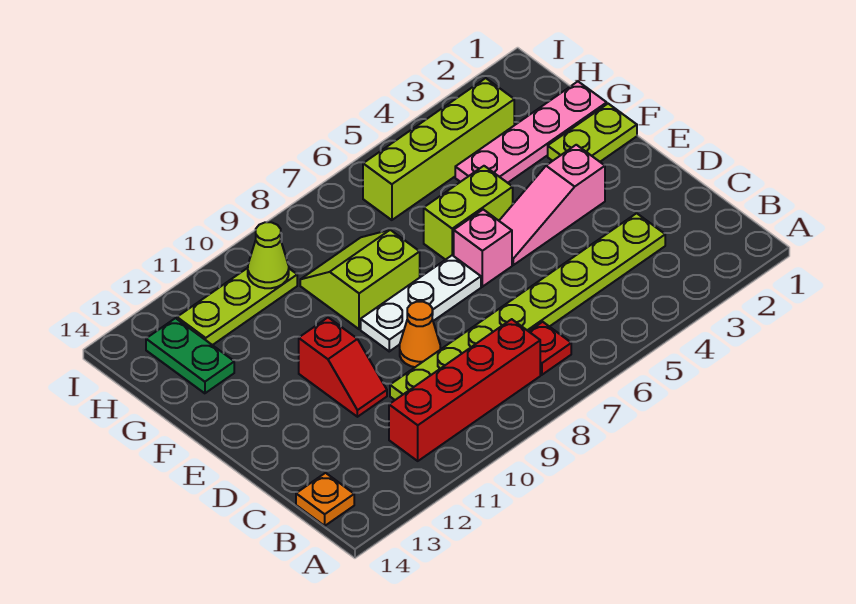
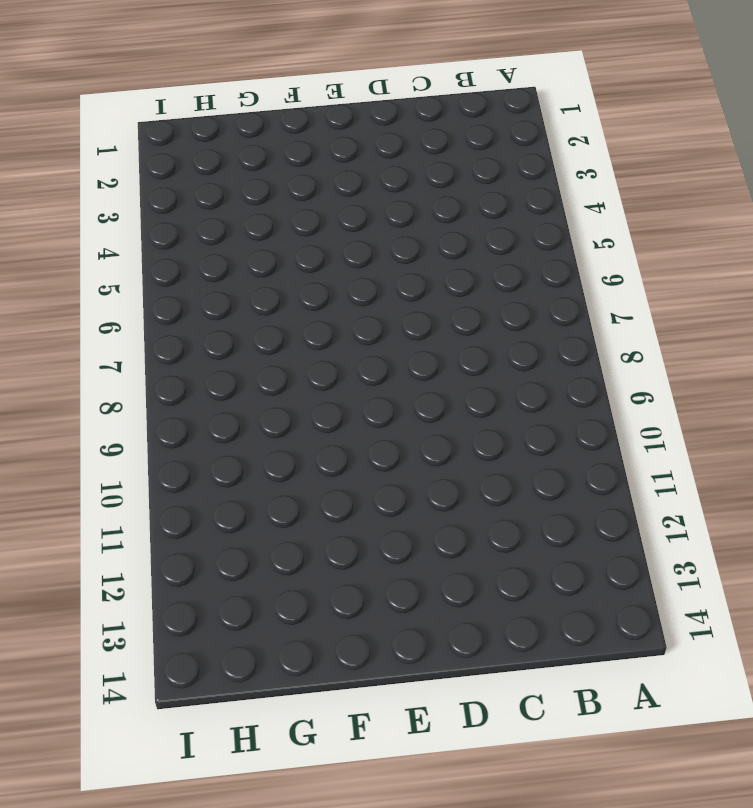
none -> red plate B7 level 1
none -> red brick B8:B11 level 1
none -> orange plate B14 level 1

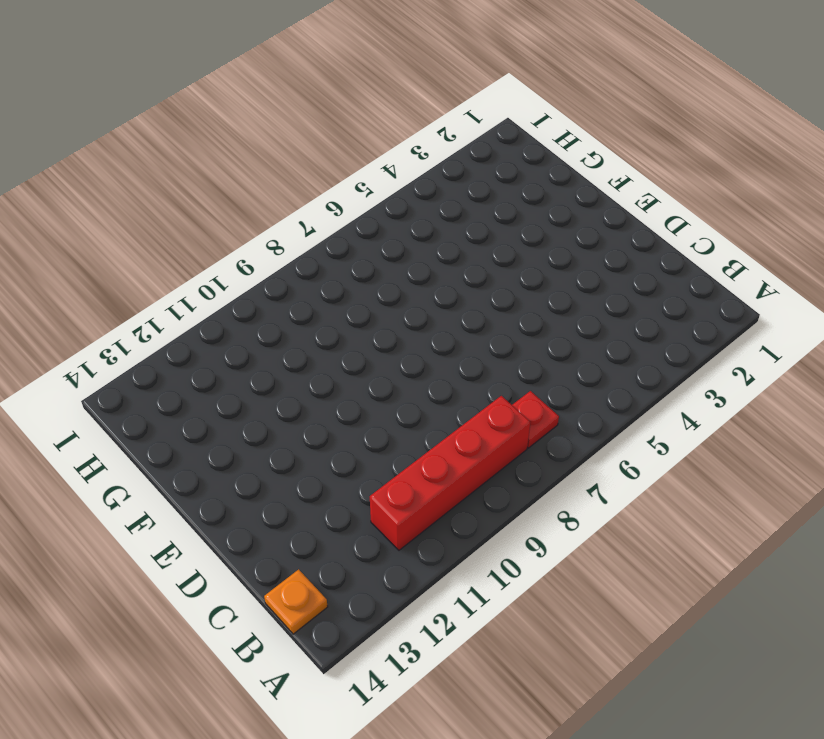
none -> lime plate C3:C10 level 1
none -> orange cone D9 level 1
none -> red slope D11:E11 level 1 top E

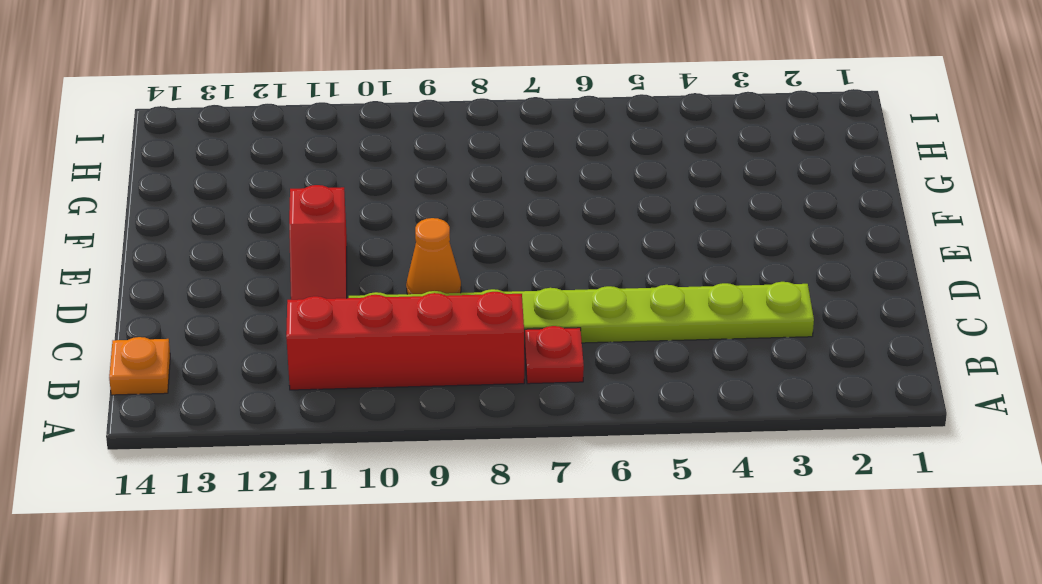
none -> pink slope E3:E5 level 1 top 3
none -> pink brick E6 level 1
none -> white plate E7:E9 level 1

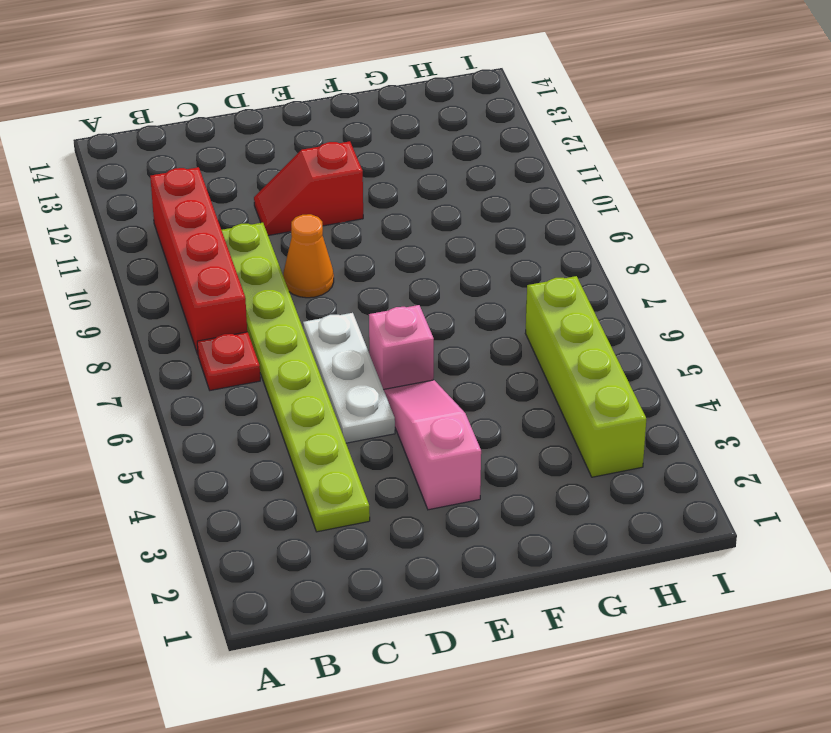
white plate D5:D7 level 1 -> white plate E7:E9 level 1
none -> orange plate B14 level 1
none -> lime plate F1:F2 level 1
none -> lime brick F5:F6 level 1

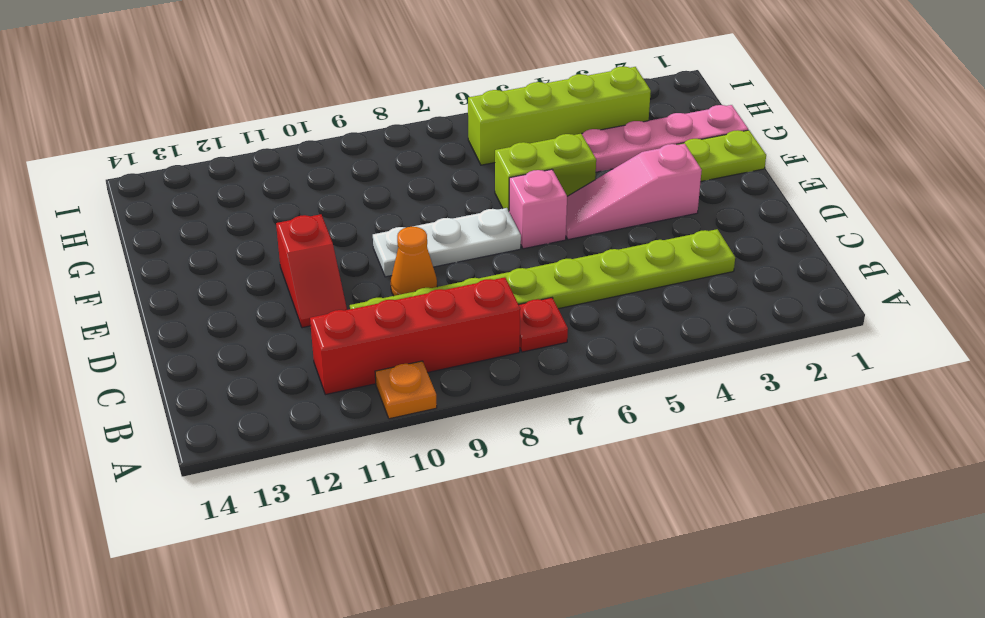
orange plate A10 level 1 -> orange plate B14 level 1
none -> lime slope F8:G9 level 1 top F
none -> green plate G13:H13 level 1
none -> lime plate H10:H12 level 1

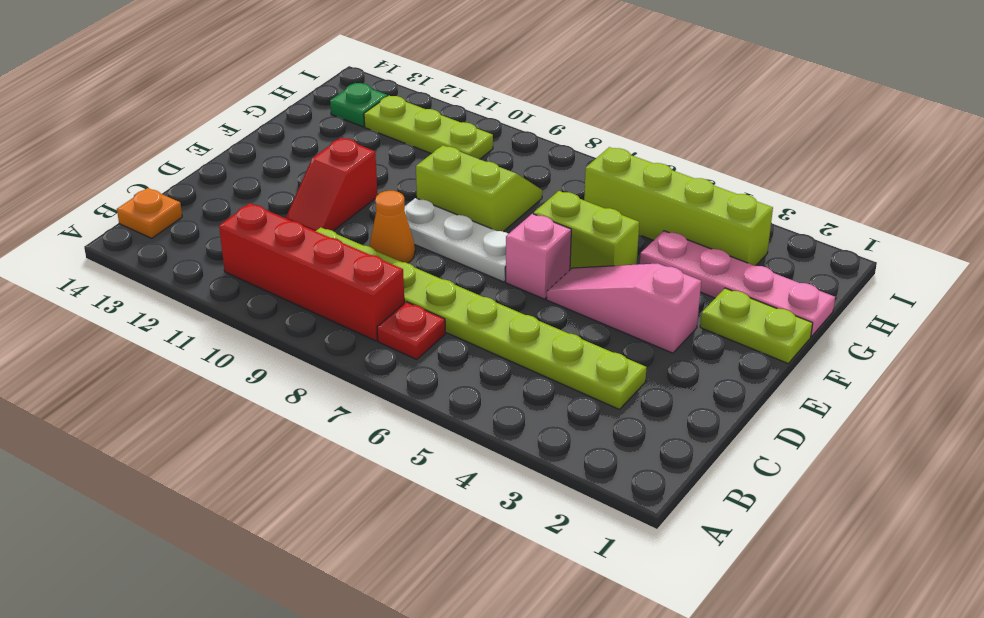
green plate H13 level 1 -> green plate G13:H13 level 1
none -> lime cone H10 level 2

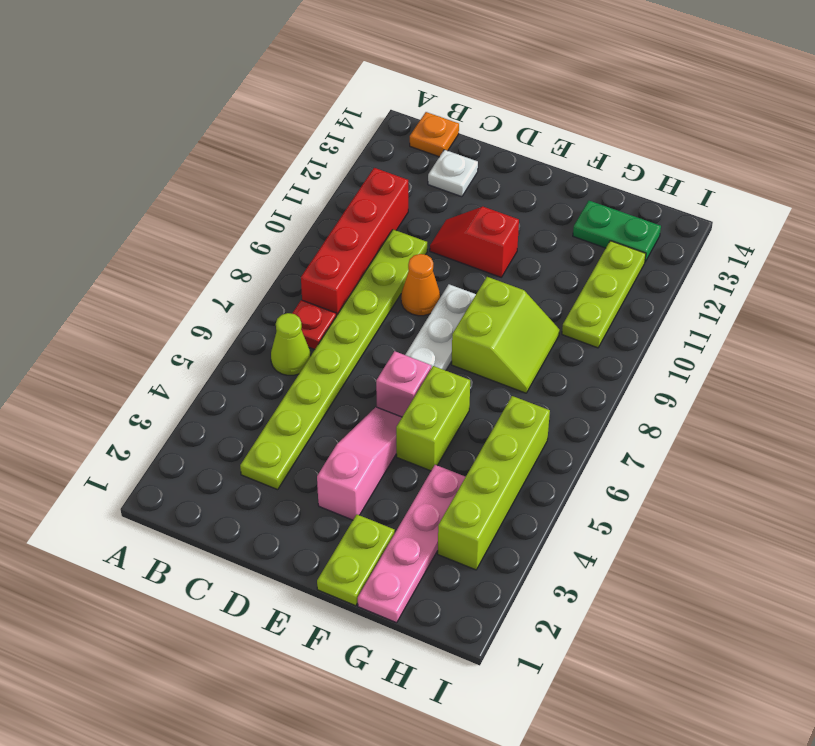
lime cone B6 level 1 -> lime cone H10 level 2
white plate C13 level 1 -> none

